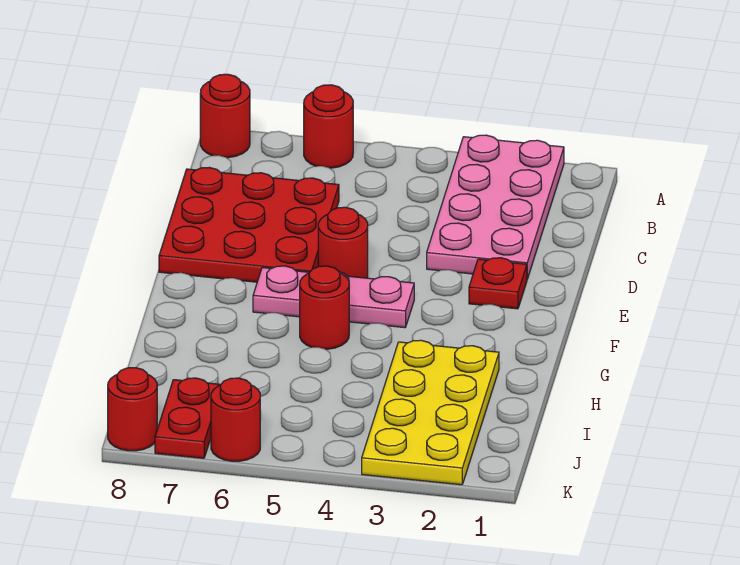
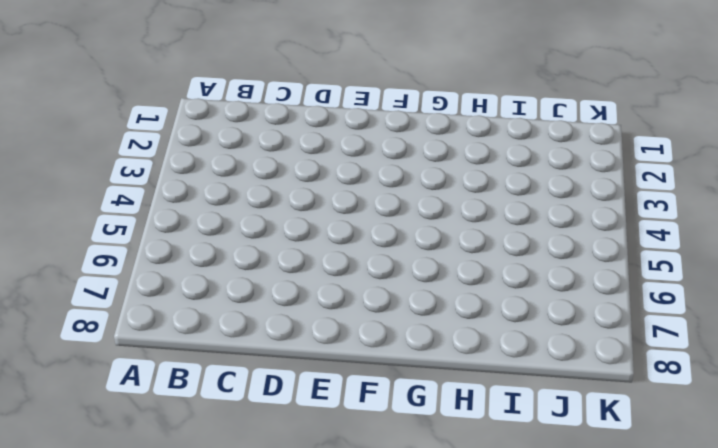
none -> pink plate A2:D3 level 1
none -> red round brick A6 level 1
none -> red round brick A8 level 1

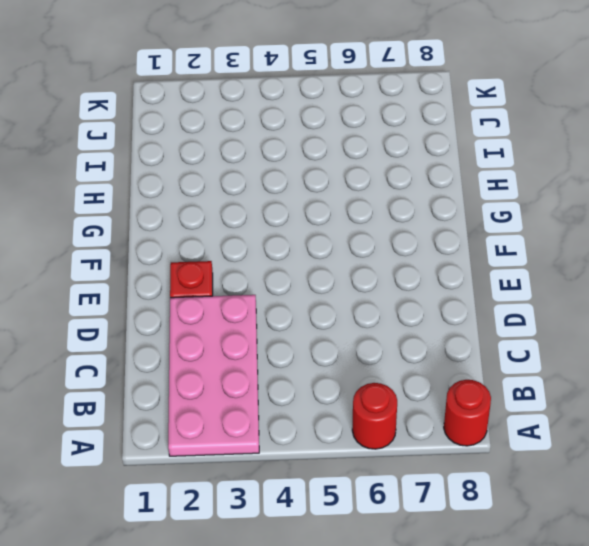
none -> red plate C6:E8 level 1
none -> red round brick E5 level 1
none -> pink plate F4:F6 level 1

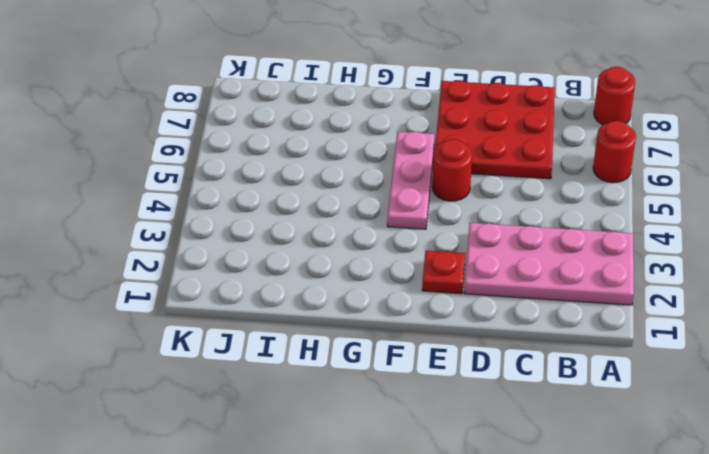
none -> red round brick G5 level 1
none -> yellow plate H2:K3 level 1
none -> red plate J7:K7 level 1

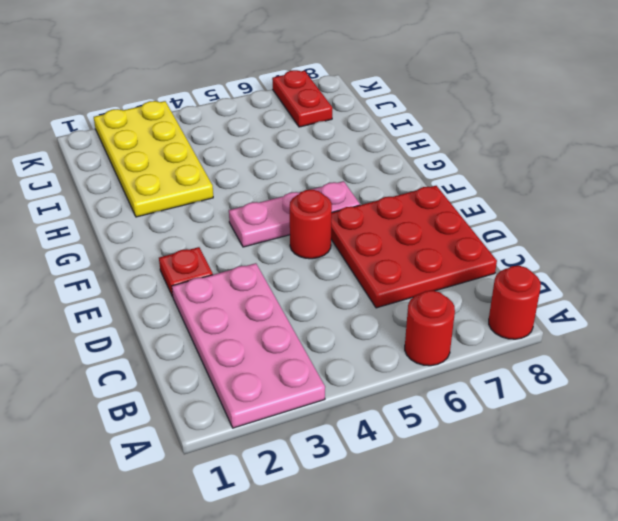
none -> red round brick G5 level 1
none -> red round brick K6 level 1
none -> red round brick K8 level 1

